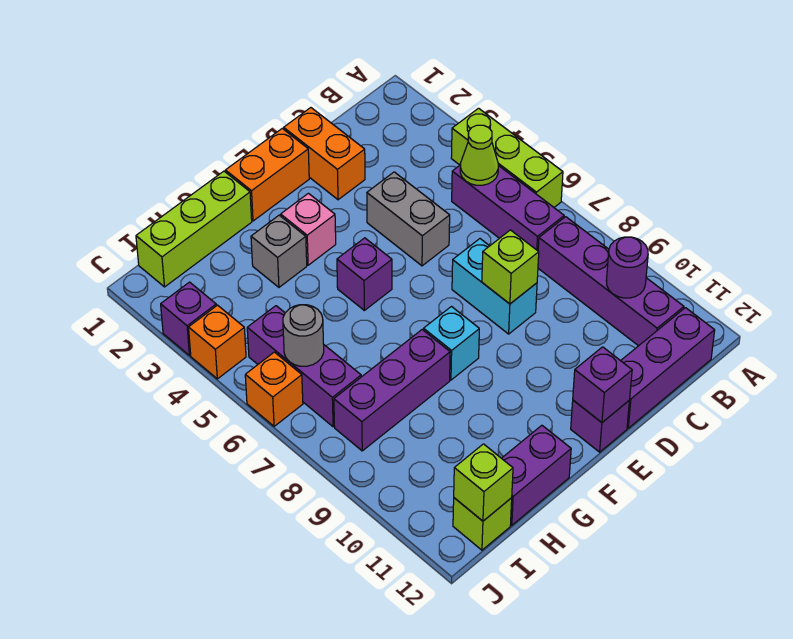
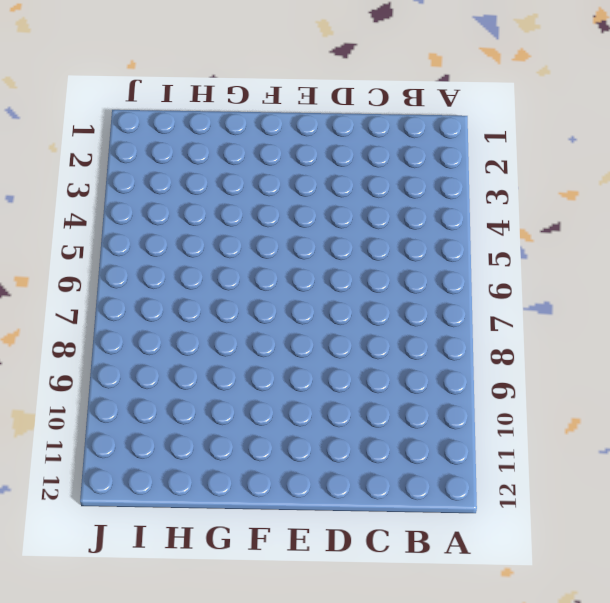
none -> lime brick A4:A6 level 1
none -> purple brick B5:B7 level 1
none -> purple brick B8:B11 level 1

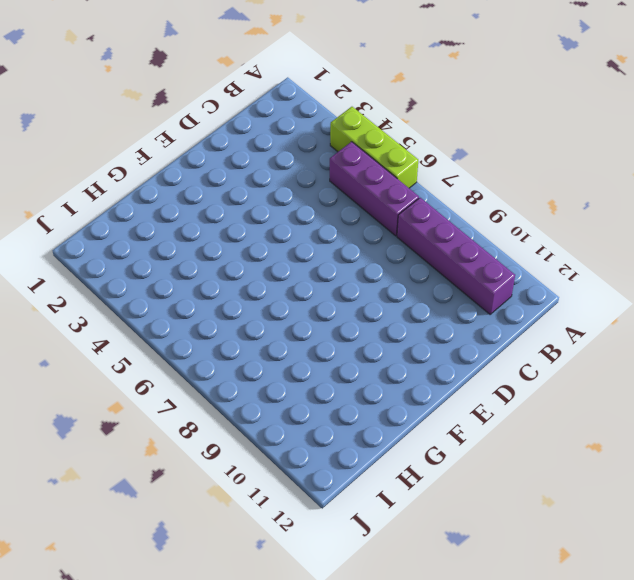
none -> purple brick B12:D12 level 1
none -> orange brick D1:D2 level 1
none -> grey brick D4:D5 level 1

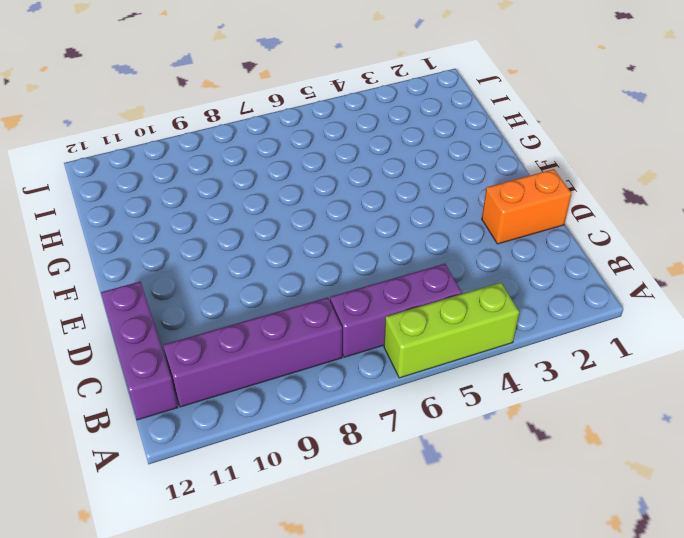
none -> grey brick D4:D5 level 1
none -> cyan brick D7:D8 level 1
none -> orange brick E1:F1 level 1

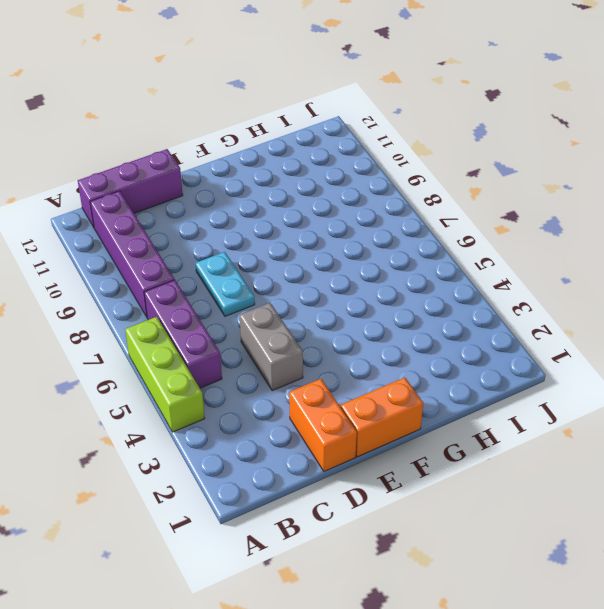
cyan plate D7:D8 level 1 -> cyan brick D7:D8 level 1
none -> purple brick E12 level 1
none -> pink brick F3 level 1
none -> purple brick F5 level 1

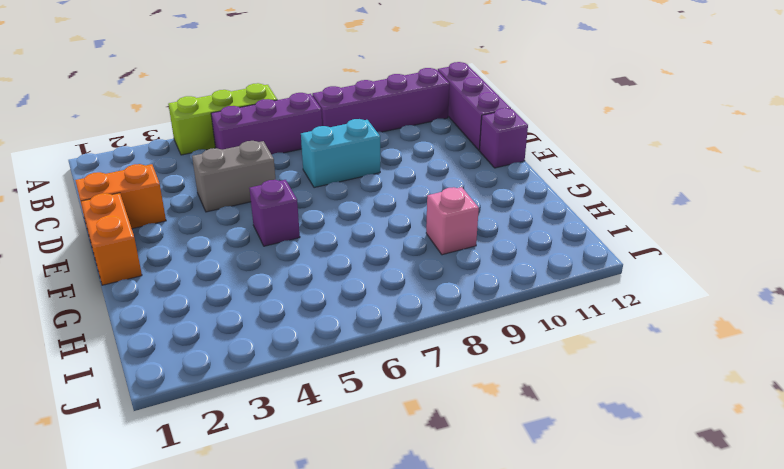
pink brick H9 level 1 -> pink brick F3 level 1
none -> cyan brick F8 level 1
none -> lime brick G1:I1 level 1
none -> grey brick G3 level 1

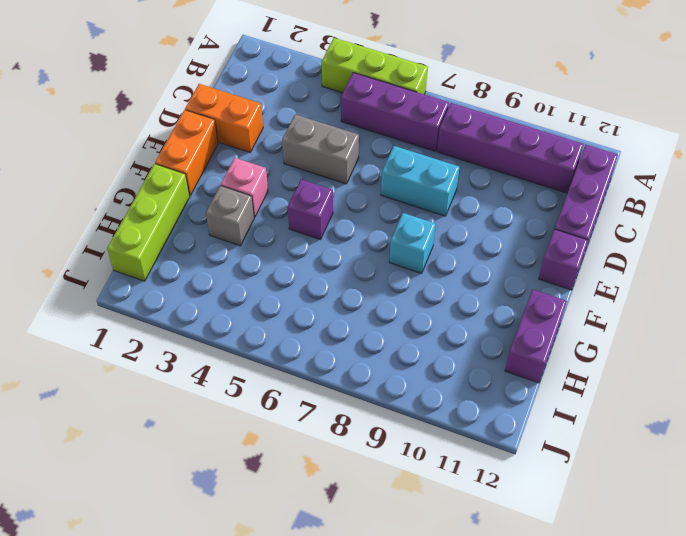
none -> purple brick G8:I8 level 1
none -> purple brick I5:I7 level 1
none -> lime brick I12 level 1

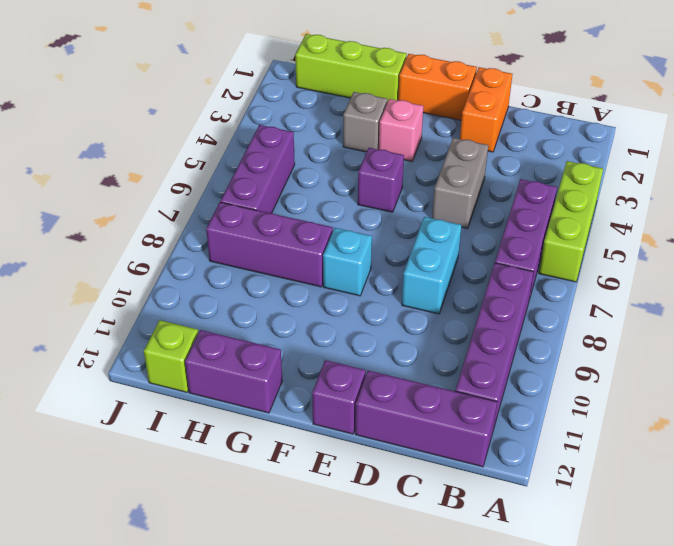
none -> purple brick J3 level 1
none -> orange brick J4 level 1
none -> orange brick J6 level 1

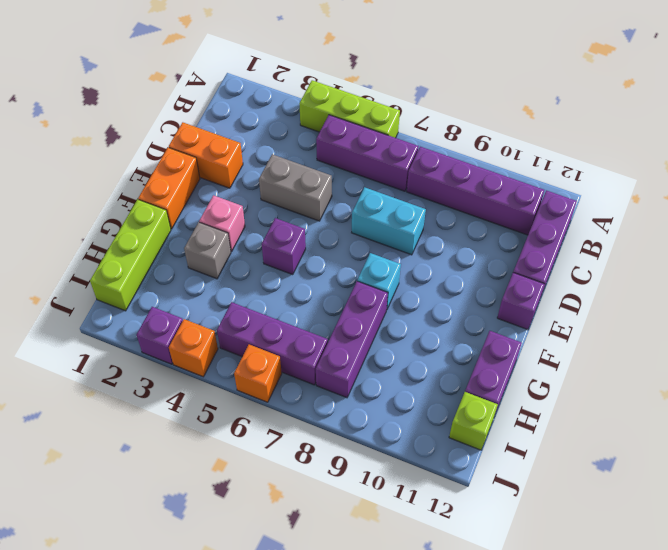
none -> lime cone B5 level 2
none -> purple round brick B10 level 2
none -> lime brick D8 level 2

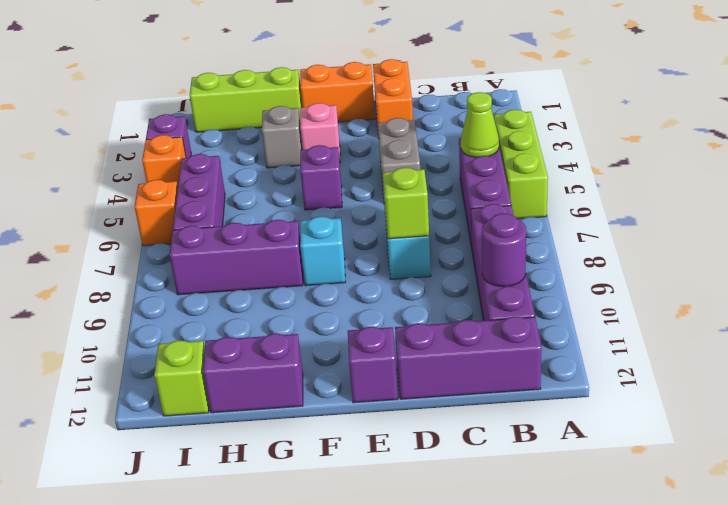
none -> purple brick E12 level 2
none -> grey round brick I6 level 2
none -> lime brick I12 level 2

